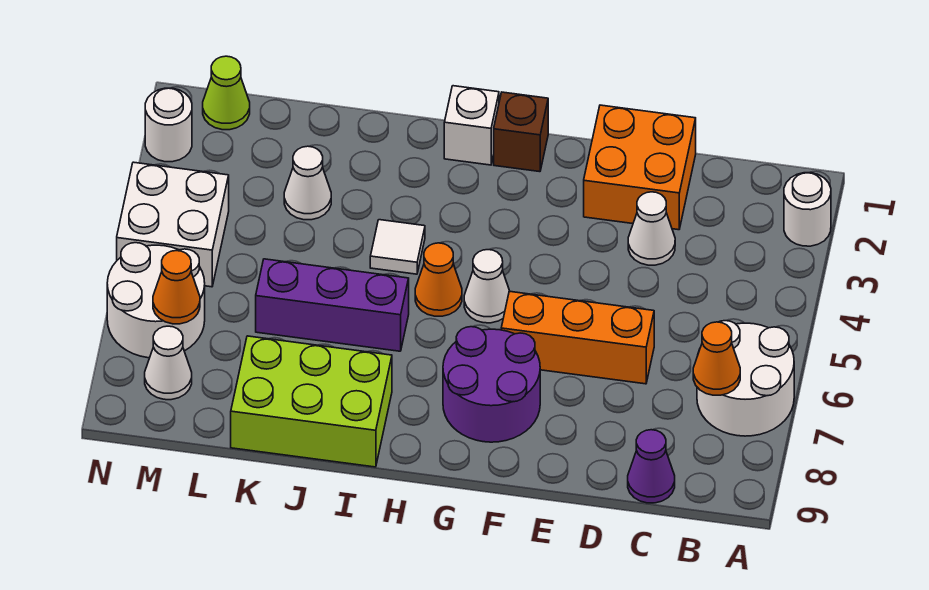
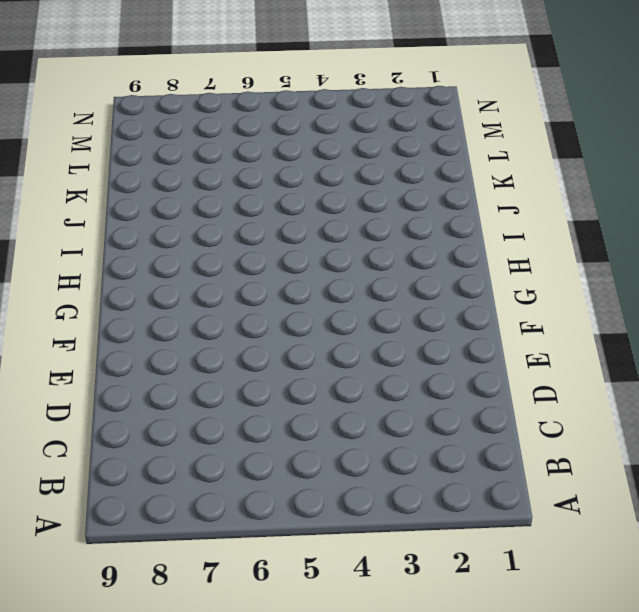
none -> white round brick A2 level 1
none -> white round brick A6:B7 level 1
none -> purple cone C9 level 1

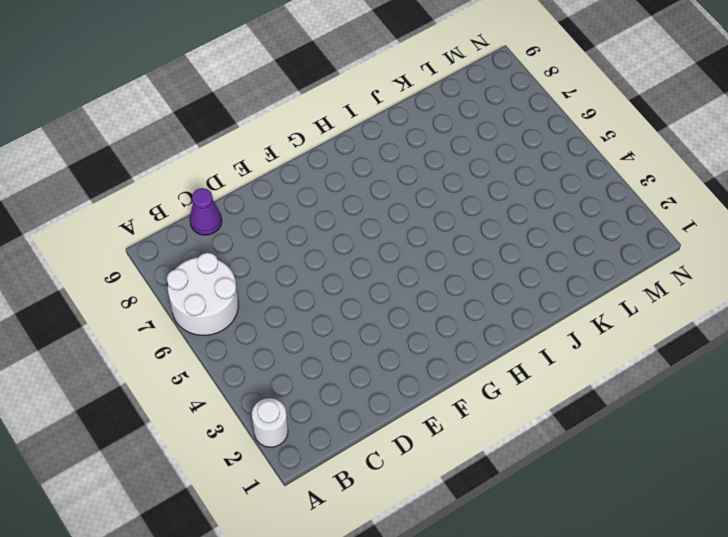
none -> orange brick D1:E2 level 1
none -> white cone D3 level 1
none -> orange brick D6:F6 level 1

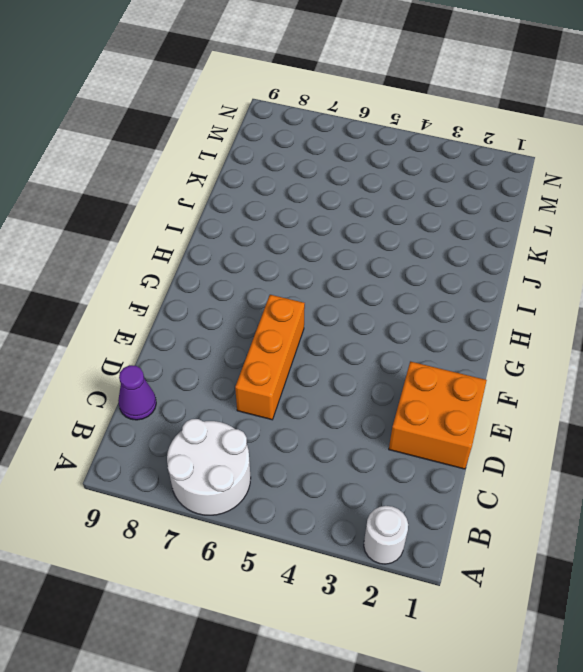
none -> white cone D3 level 1
none -> purple round brick F7:G8 level 1
none -> brown brick G1 level 1

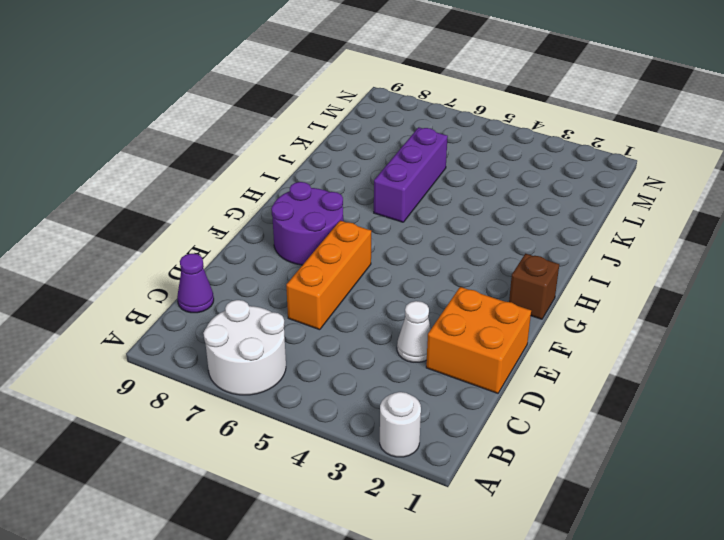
none -> white cone G5 level 1
none -> white brick H1 level 1
none -> orange cone H5 level 1

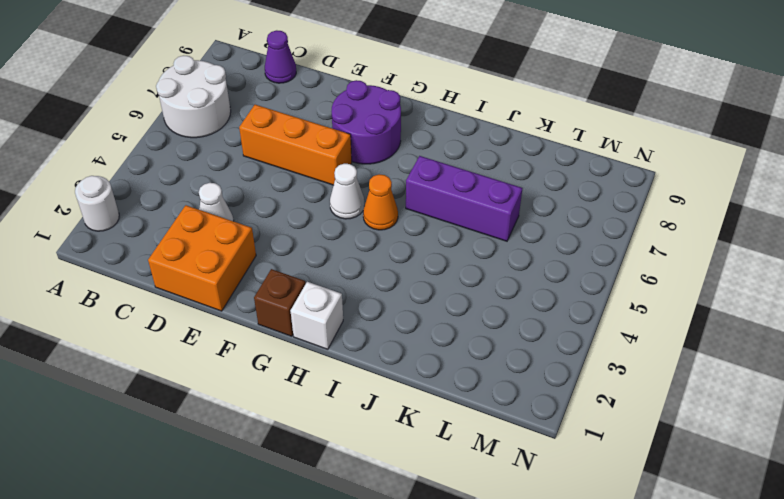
none -> white tile I4 level 1
none -> lime brick I8:K9 level 1
none -> white cone K3 level 1

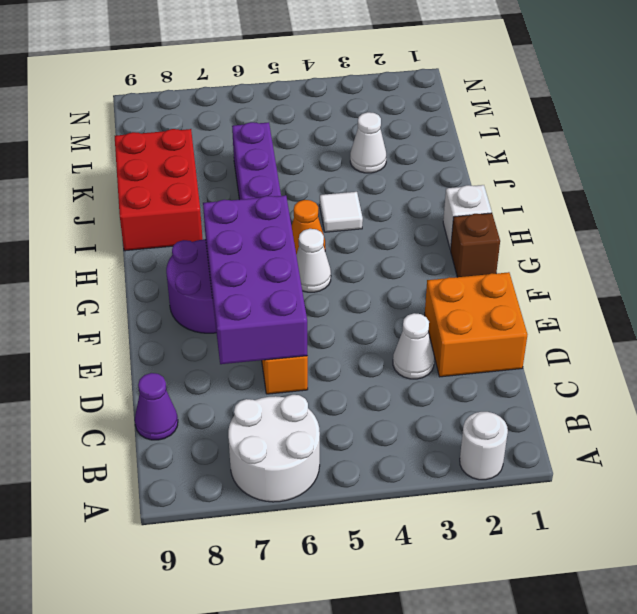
purple brick D6:G7 level 2 -> none
red brick I8:K9 level 1 -> lime brick I8:K9 level 1
none -> lime cone M1 level 1
none -> white brick M4:N5 level 1
none -> white round brick M6:N7 level 1

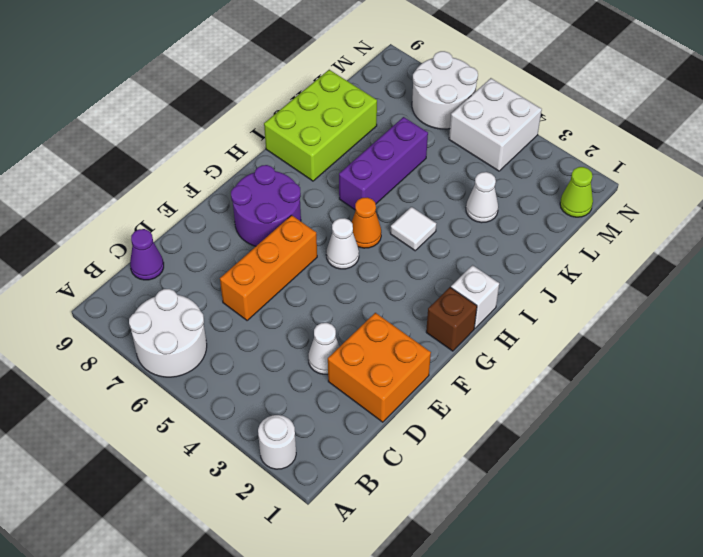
none -> white cone M8 level 1
none -> white round brick N2 level 1
none -> orange cone B7 level 2

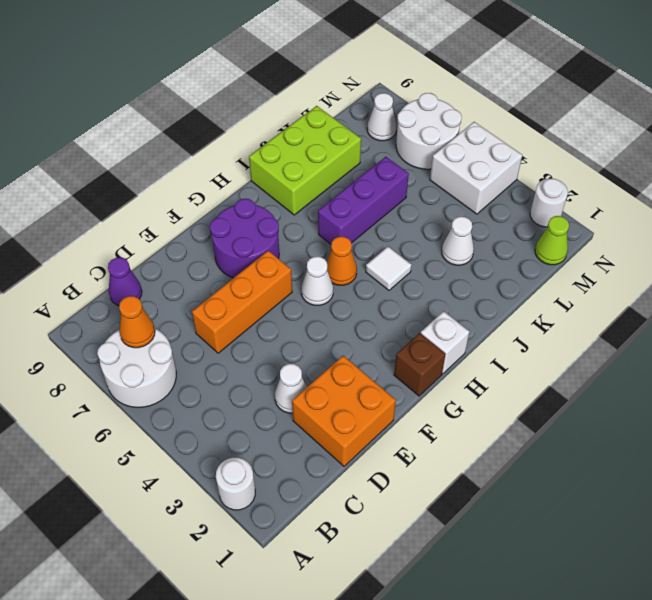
none -> orange cone M7 level 2

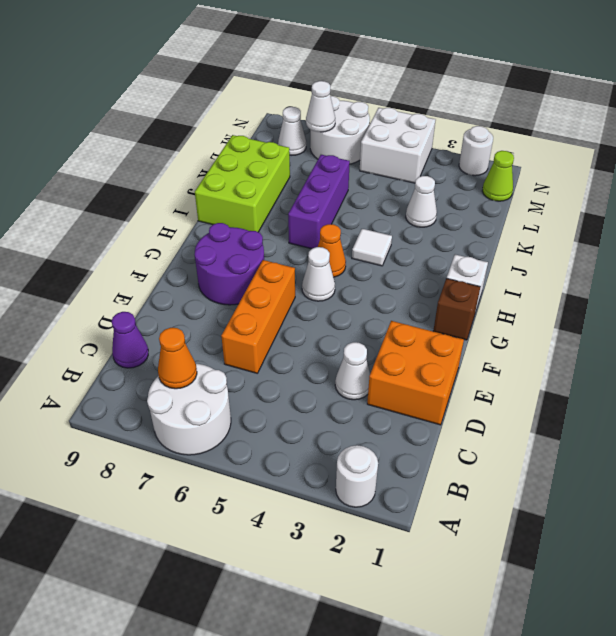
white cone M7 level 2 -> orange cone M7 level 2

